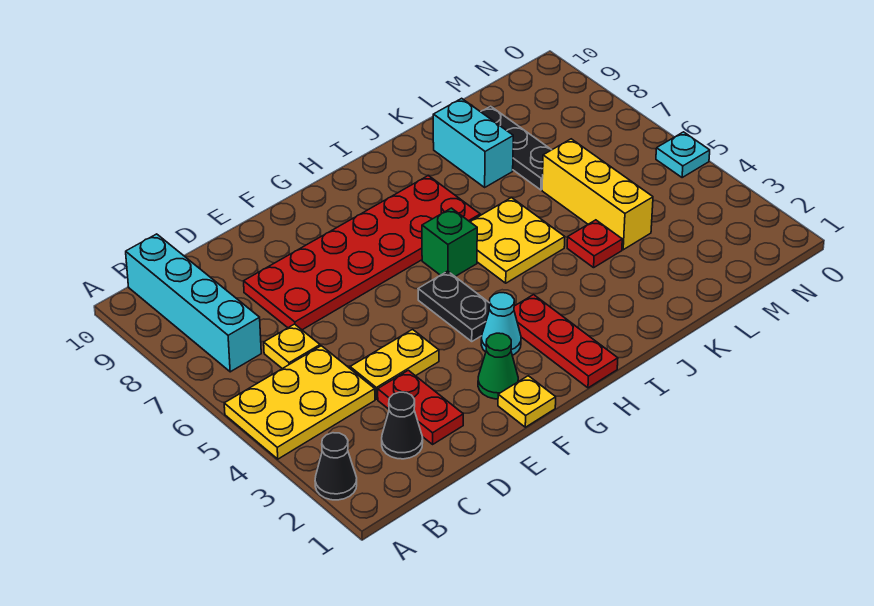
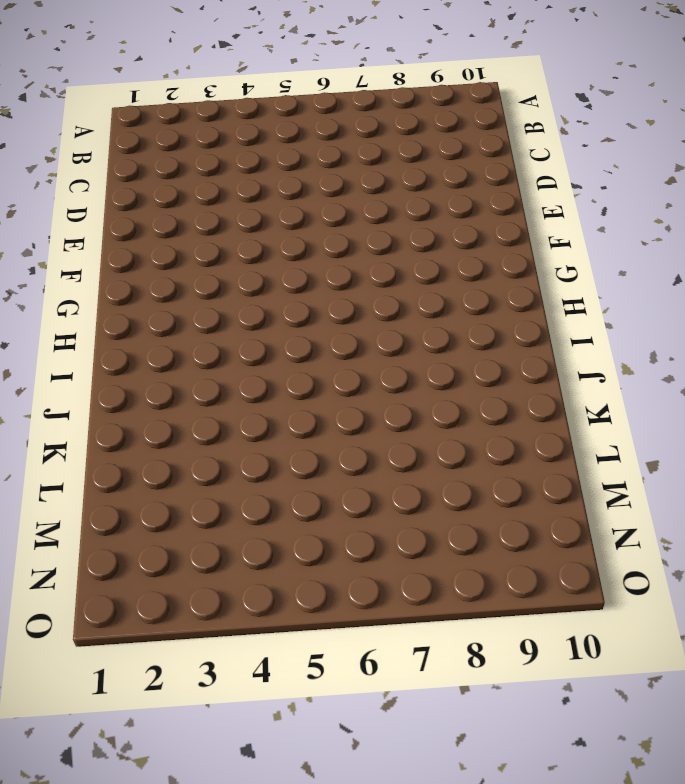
none -> black cone A2 level 1
none -> yellow plate A4:C5 level 1
none -> cyan brick B7:B10 level 1

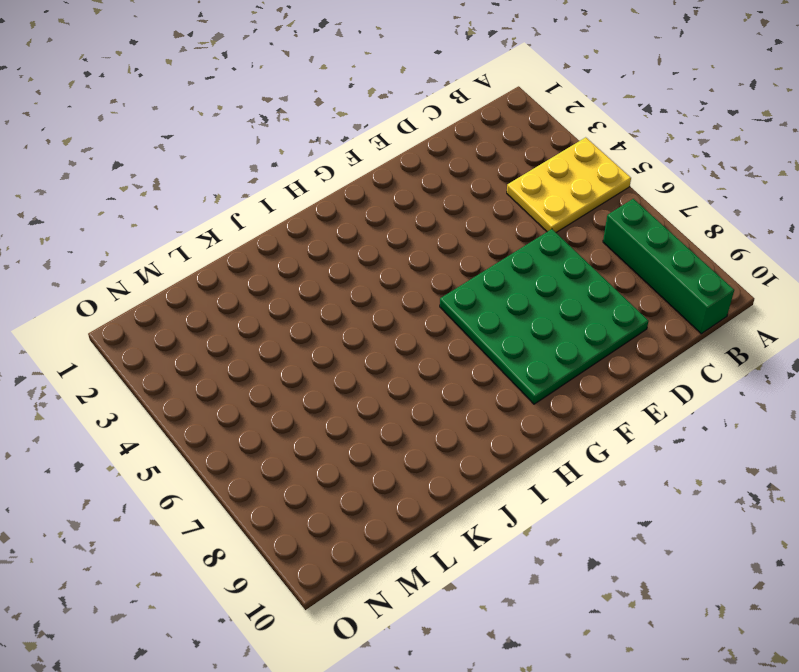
green brick B7:B10 level 1 -> cyan brick B7:B10 level 1
green plate D6:G9 level 1 -> red plate D7:I8 level 1
none -> black cone A2 level 1
none -> black cone C2 level 1
none -> yellow plate C6 level 1

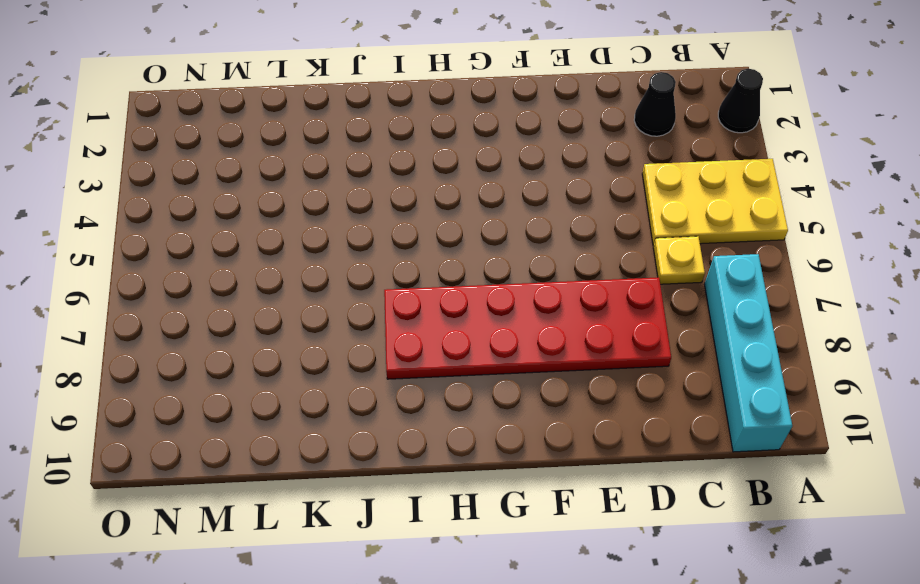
none -> red plate D2:D3 level 1
none -> yellow plate D4:E4 level 1
none -> yellow plate F1 level 1

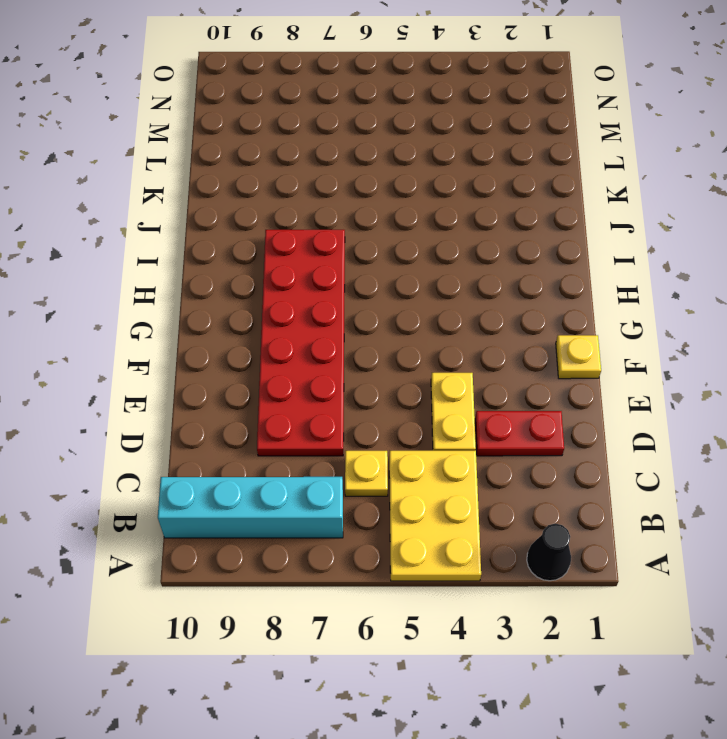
none -> black cone C2 level 1
none -> green cone F2 level 1
none -> cyan cone G3 level 1

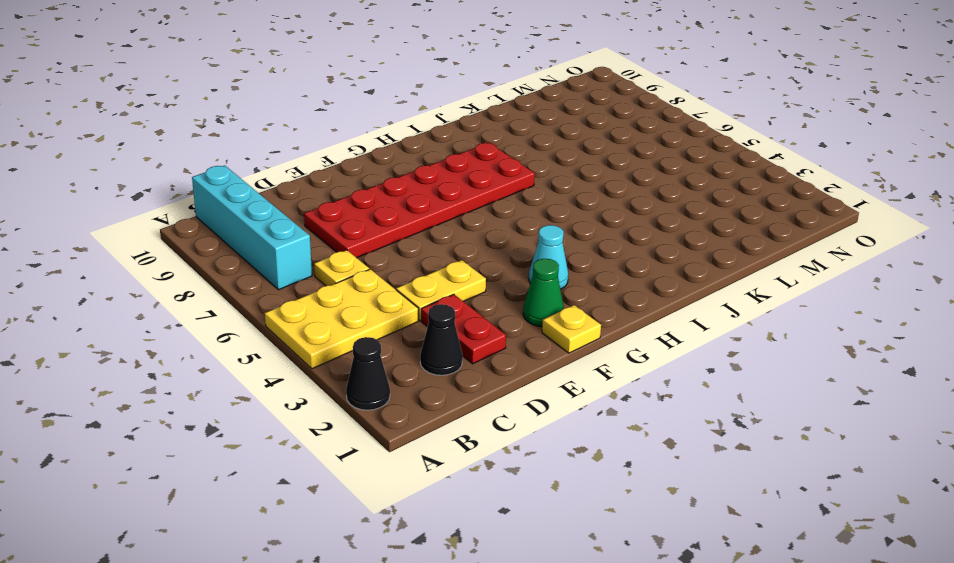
none -> black plate G4:G5 level 1
none -> red plate H1:H3 level 1
none -> green brick H6 level 1

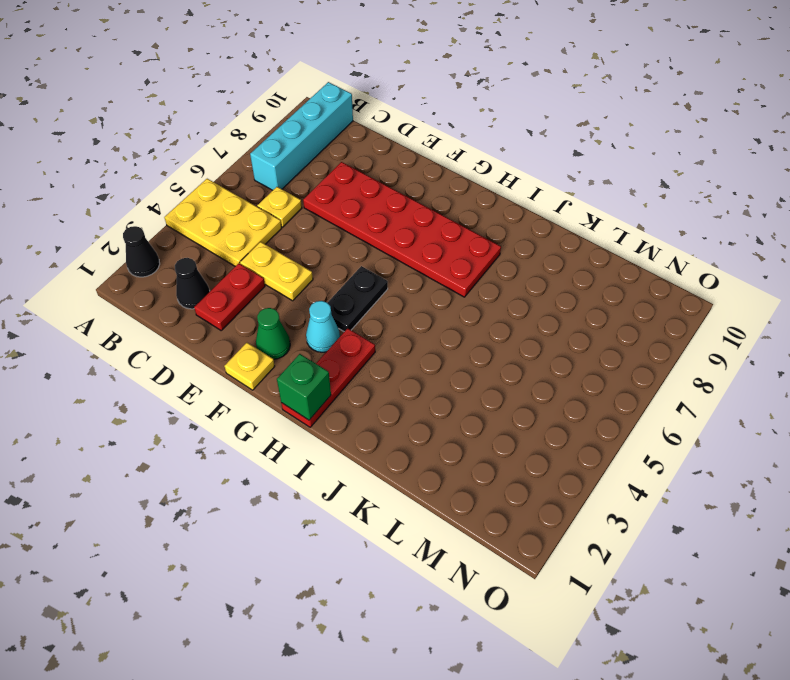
green brick H1 level 2 -> green brick H6 level 1
none -> yellow plate I5:J6 level 1
none -> red plate K4 level 1
none -> cyan brick K8:K9 level 1

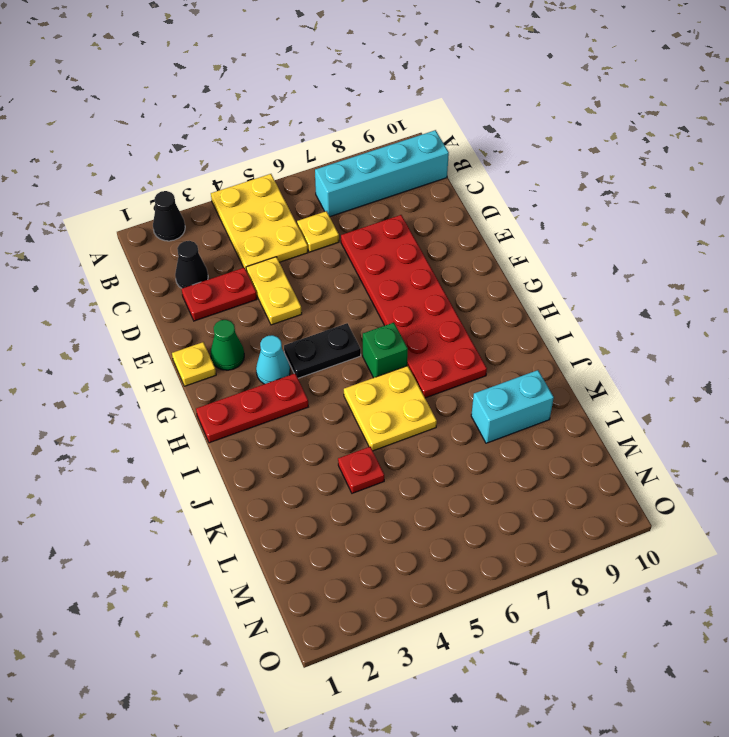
none -> yellow brick L4:L6 level 1
none -> black plate L7:L9 level 1
none -> cyan plate O5 level 1

